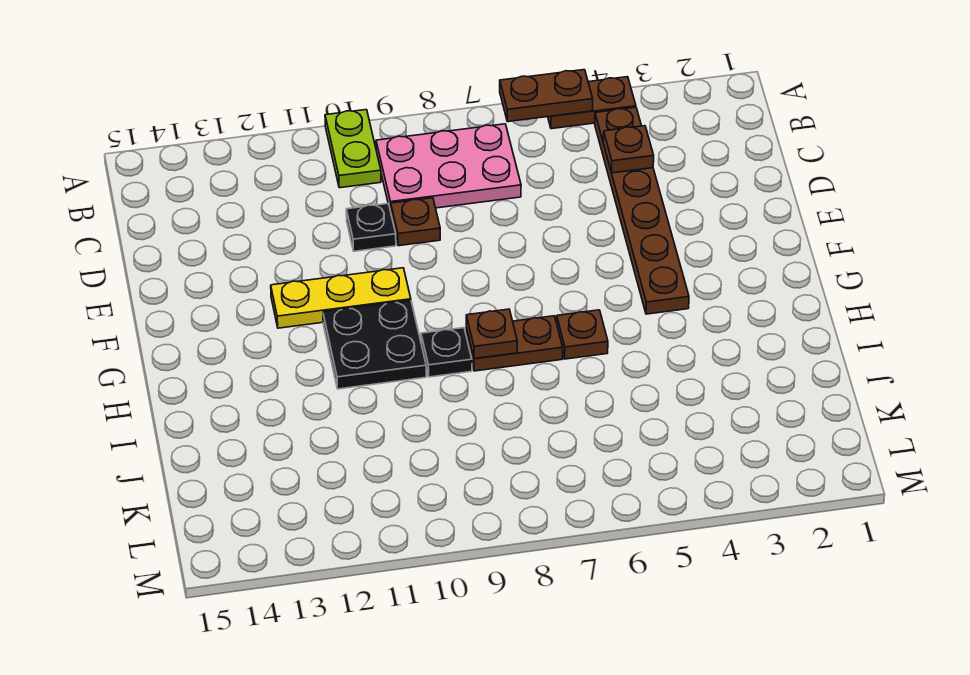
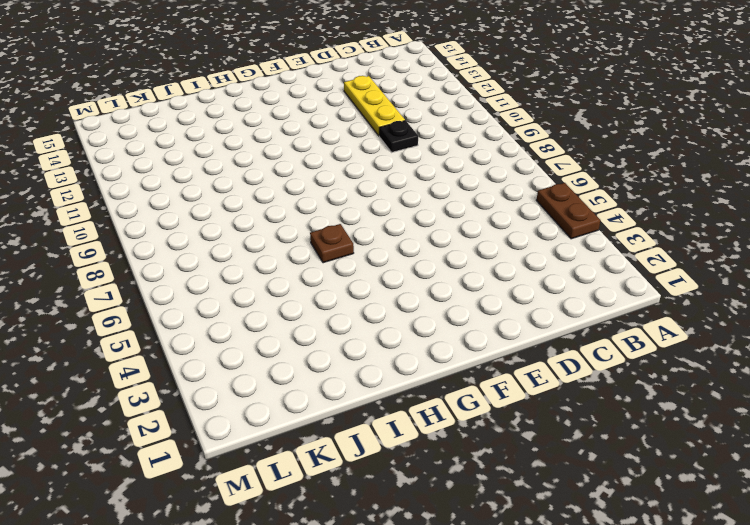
yellow plate D11:D13 level 1 -> yellow plate F10:F12 level 1
none -> lime plate A10:B10 level 1
none -> brown plate B4:G4 level 1
none -> pink plate B7:C9 level 1

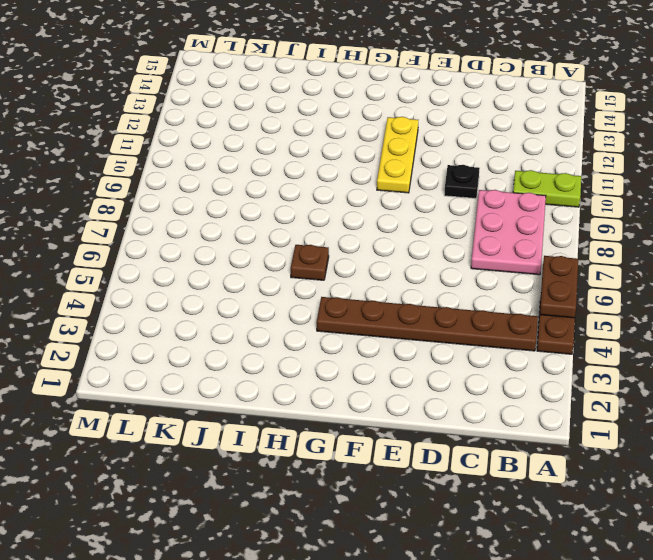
none -> brown plate D9 level 1
none -> black plate G10:H11 level 1
none -> brown plate H7:H8 level 1

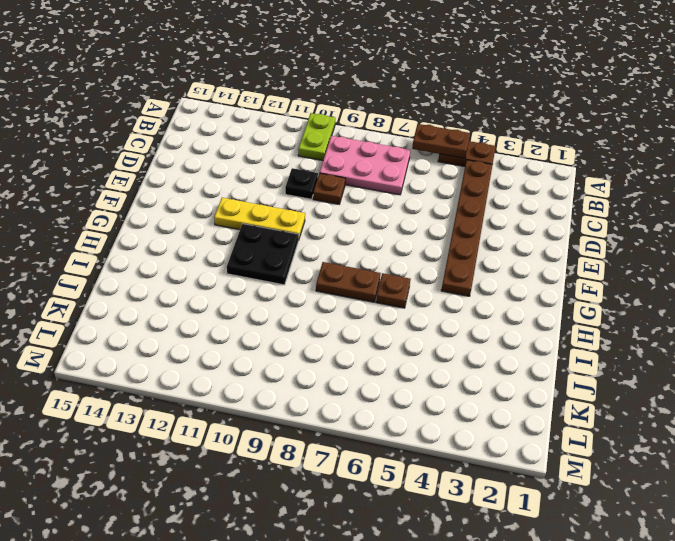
none -> black plate H9 level 1
none -> brown plate C4 level 2
none -> brown plate H8 level 2

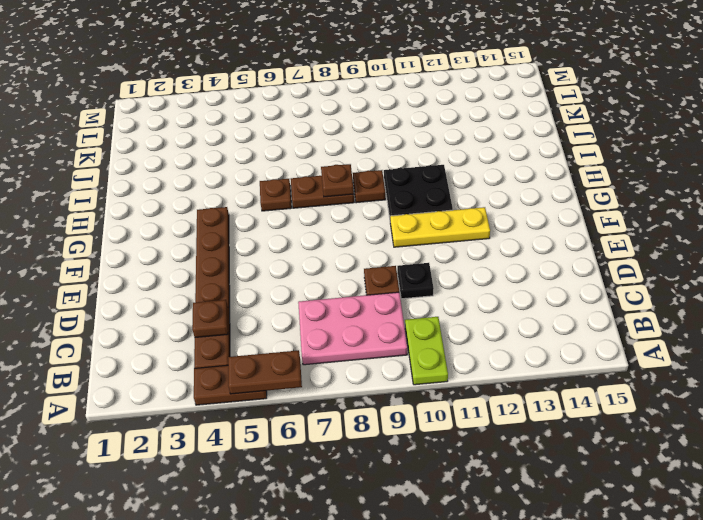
brown plate H9 level 1 -> black plate H9 level 1

